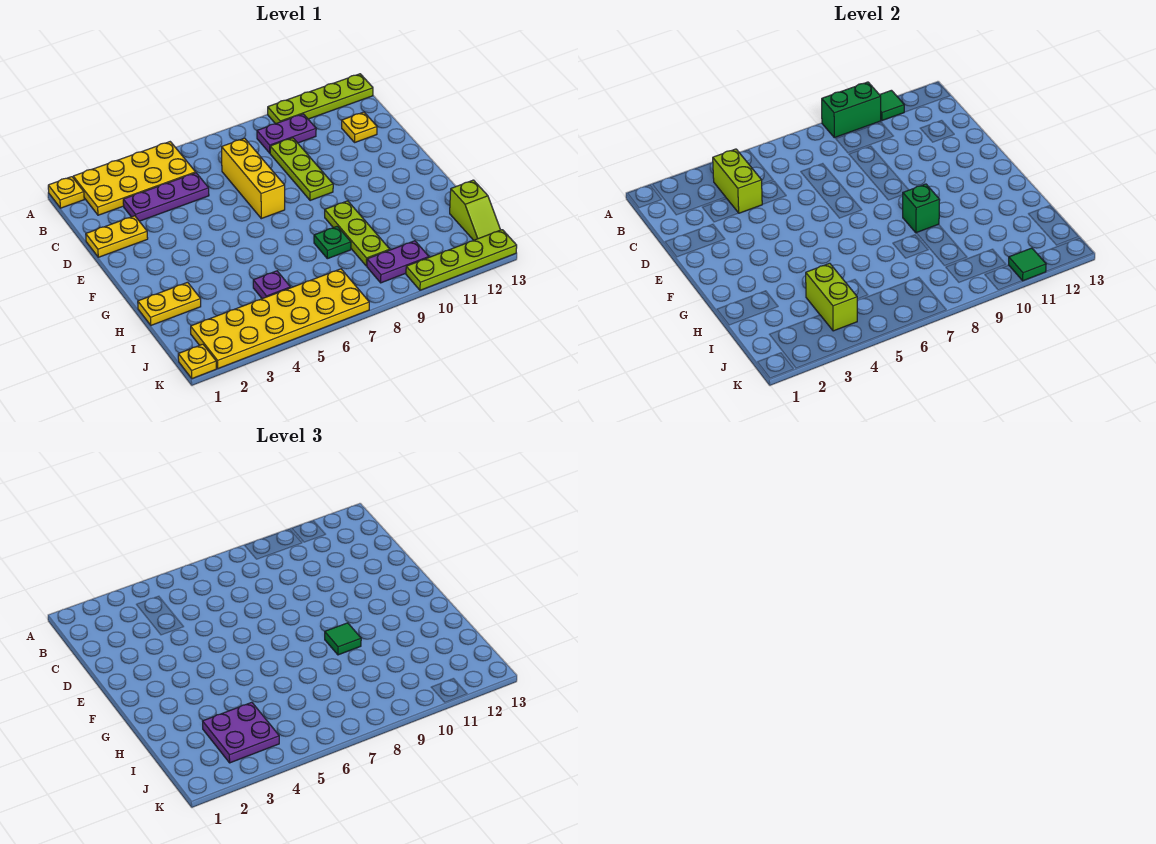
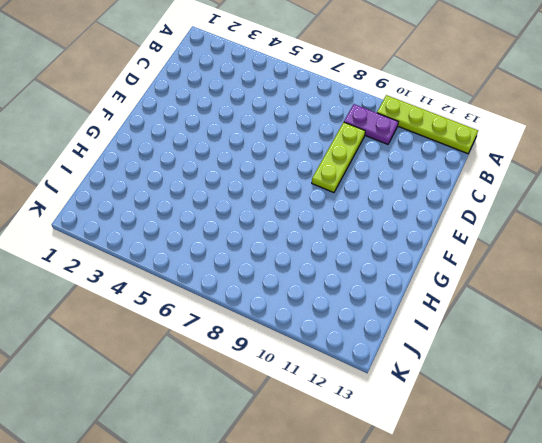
none -> yellow plate A1 level 1
none -> yellow plate A2:B5 level 1
none -> purple plate C3:C5 level 1

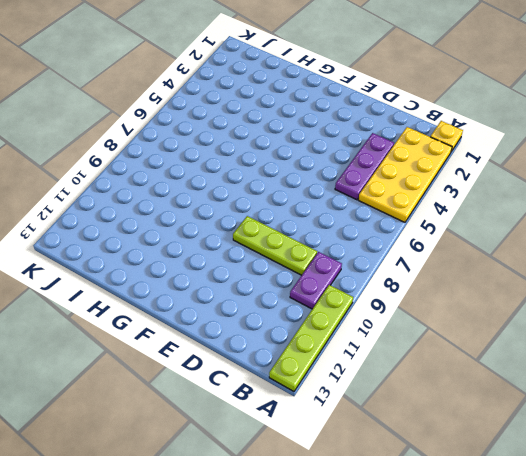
none -> yellow brick C7:E7 level 1
none -> yellow plate C12 level 1
none -> yellow plate D1:D2 level 1

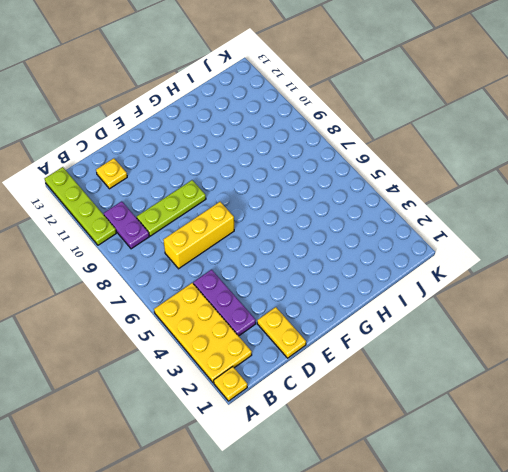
none -> lime plate G9:I9 level 1
none -> yellow plate H1:H2 level 1
none -> green plate H8 level 1

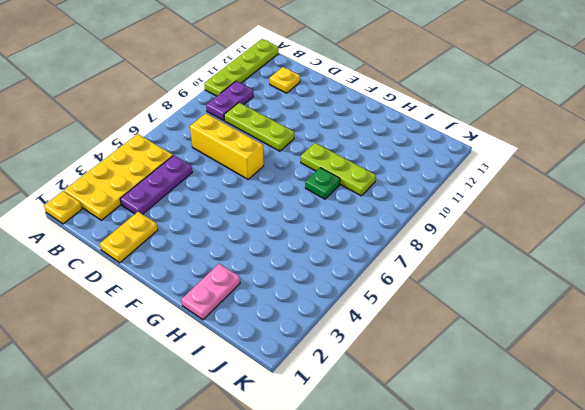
pink plate H1:H2 level 1 -> yellow plate H1:H2 level 1
none -> purple plate I5 level 1
none -> lime slope I13:J13 level 1 top I
none -> yellow plate J2:K7 level 1

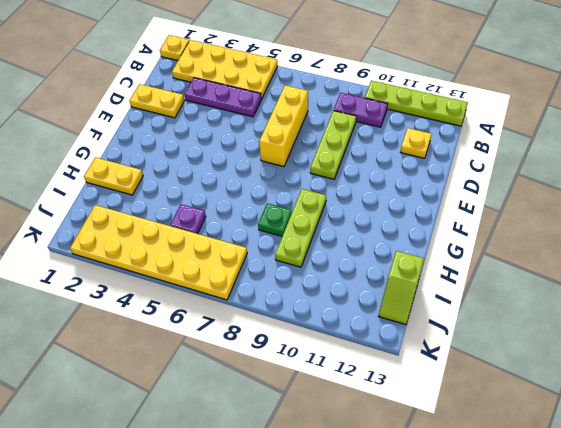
none -> purple plate J9:J10 level 1
none -> yellow plate K1 level 1
none -> lime plate K10:K13 level 1

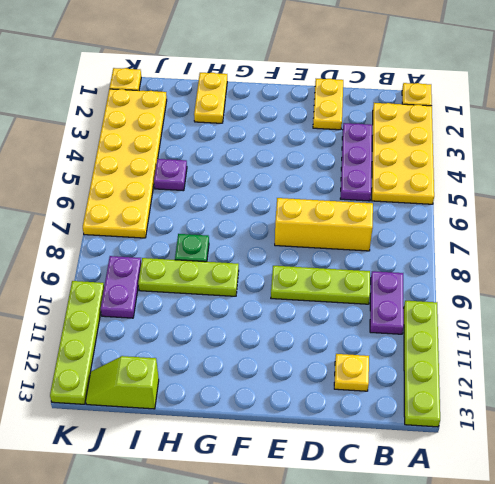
none -> green brick A9:A10 level 2
none -> green tile A11 level 2
none -> lime brick B4:C4 level 2

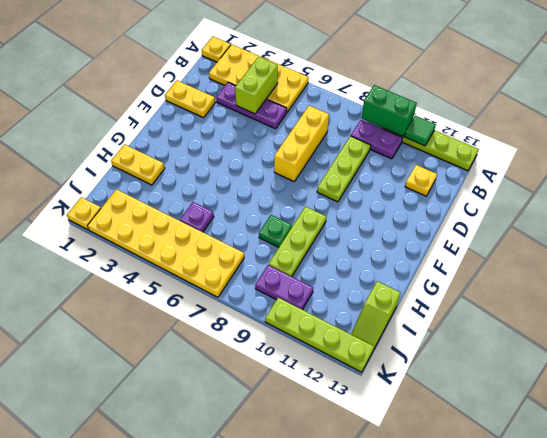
none -> green brick G9 level 2
none -> lime brick I4:J4 level 2
none -> green tile K11 level 2

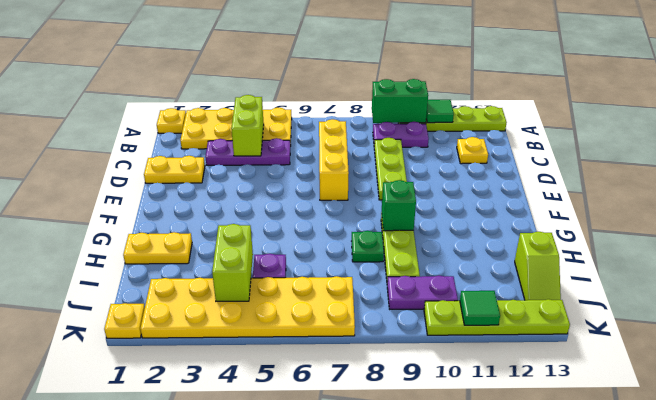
none -> green tile G9 level 3
none -> purple plate I3:J4 level 3

